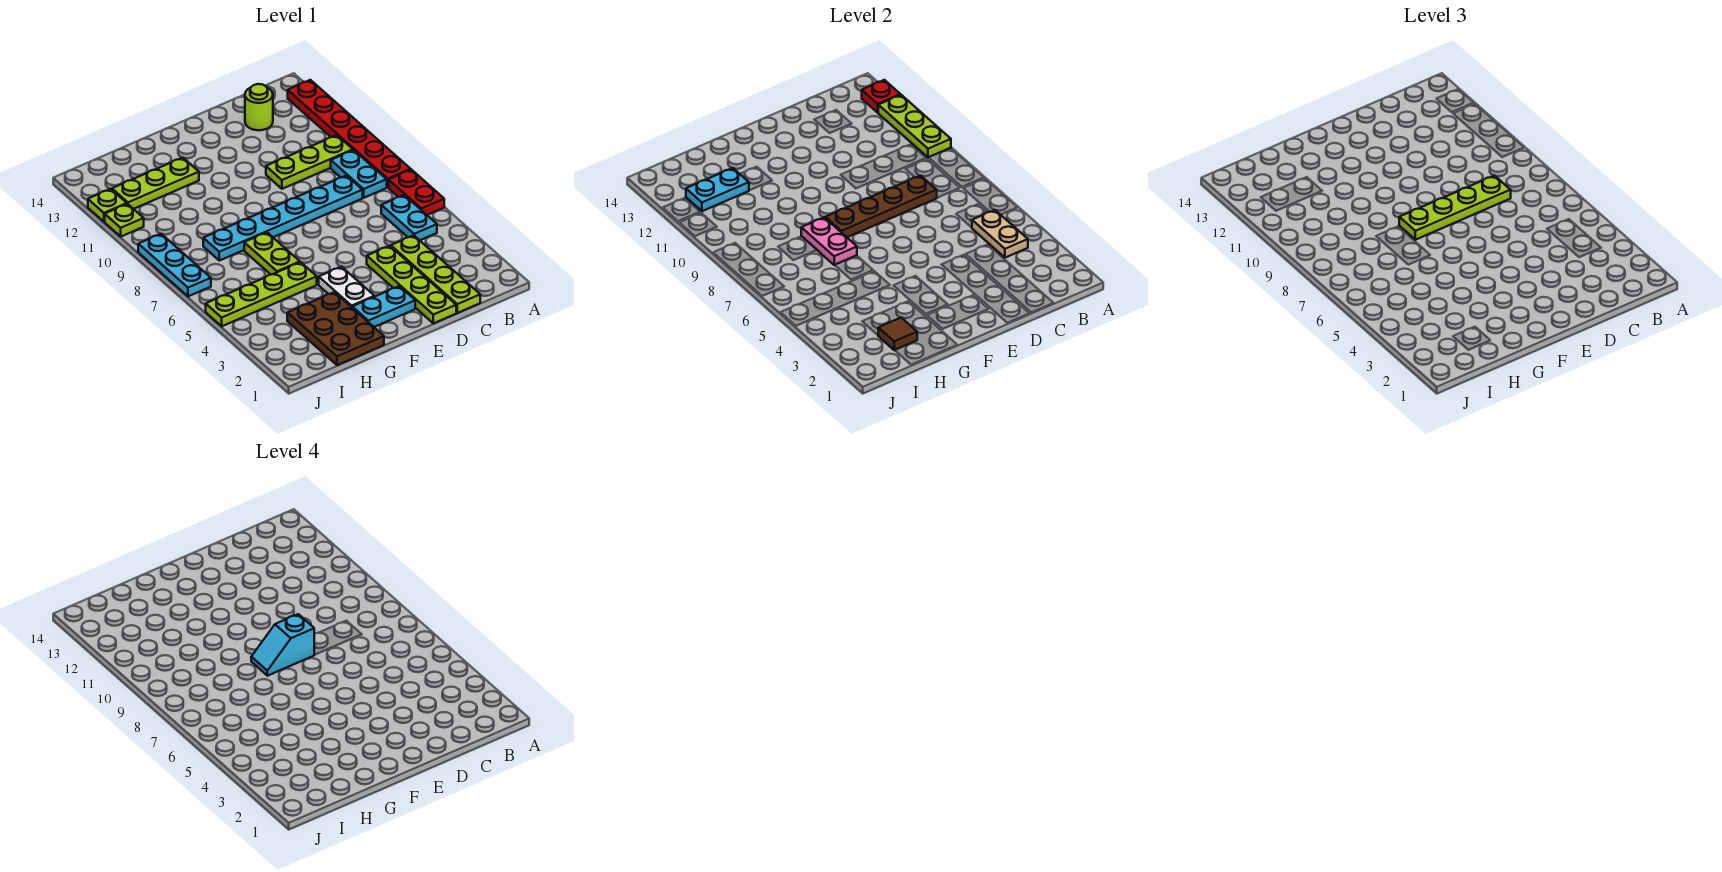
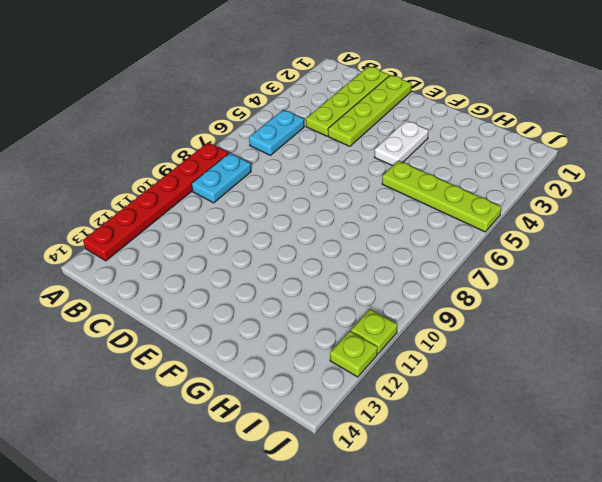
none -> red plate A6:A7 level 1
none -> lime plate B10:D10 level 1
none -> cyan plate C8:H8 level 1

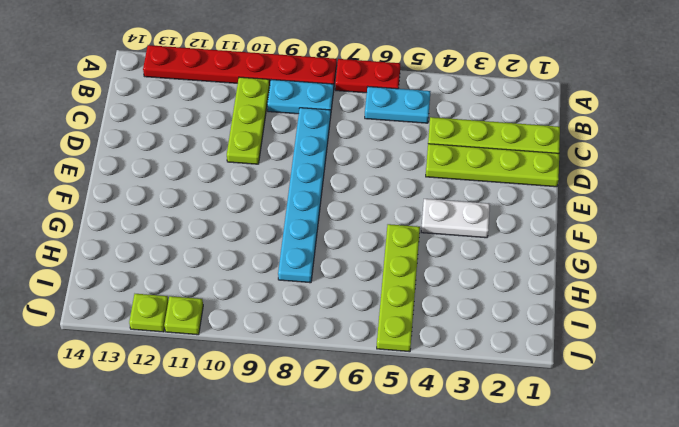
none -> lime round brick C13 level 1
none -> cyan plate E2:F2 level 1
none -> brown plate G1:H3 level 1

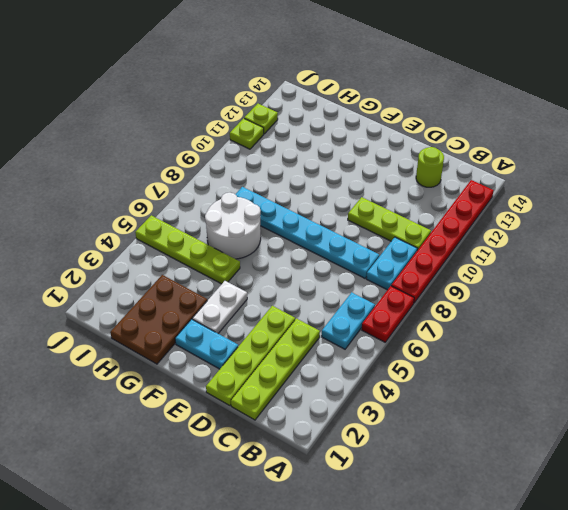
white round brick G6:H7 level 1 -> lime plate G6:G7 level 1
none -> lime plate G12:I12 level 1
none -> cyan plate J7:J9 level 1
none -> lime plate A10:A12 level 2

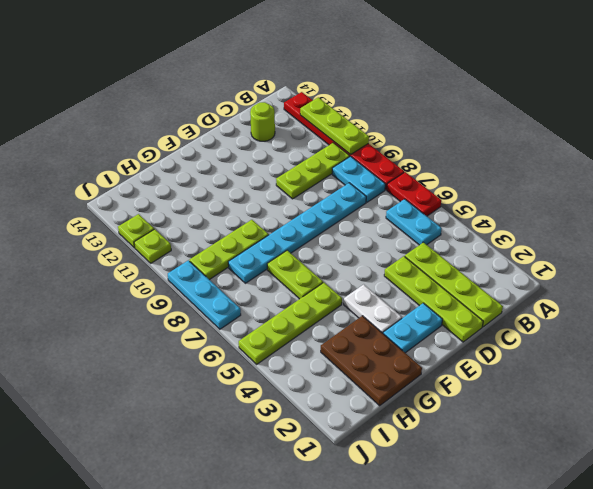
lime plate G9:I9 level 1 -> lime plate G12:I12 level 1
none -> red plate A13 level 2
none -> tan plate B4:B5 level 2
none -> brown plate C8:F8 level 2

